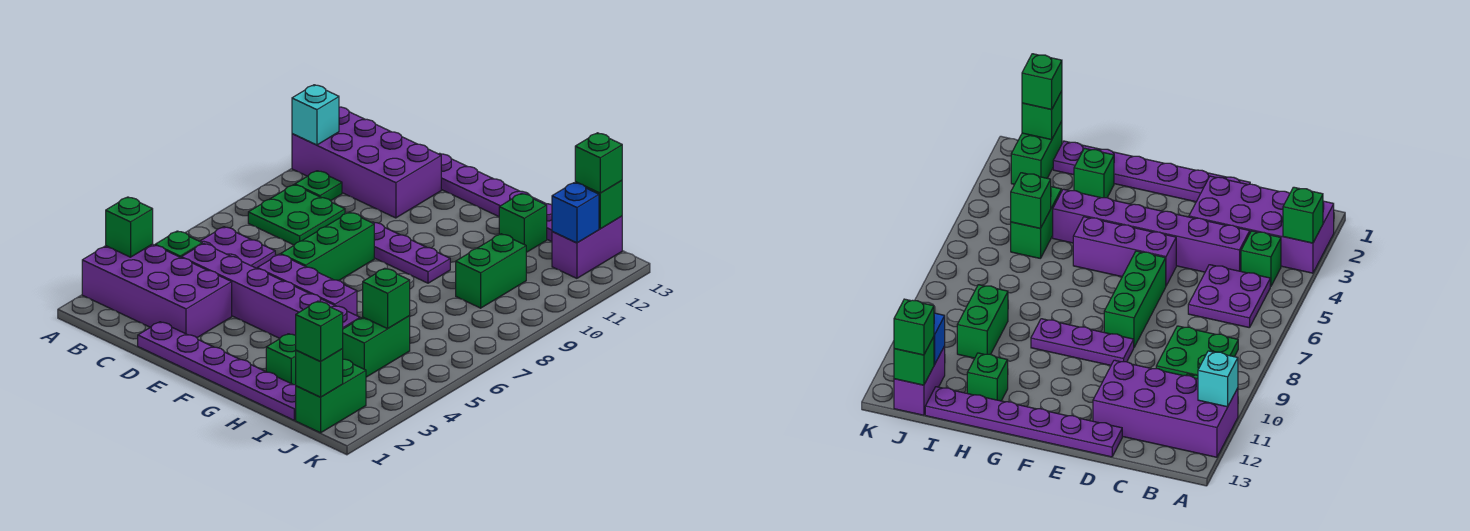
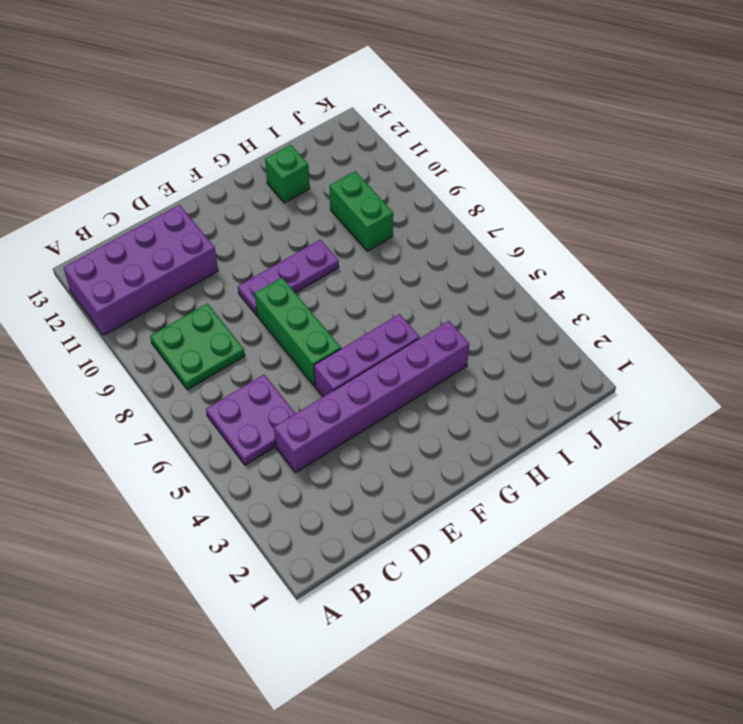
none -> purple brick A2:D3 level 1
none -> green brick B4 level 1
none -> green plate B10 level 1

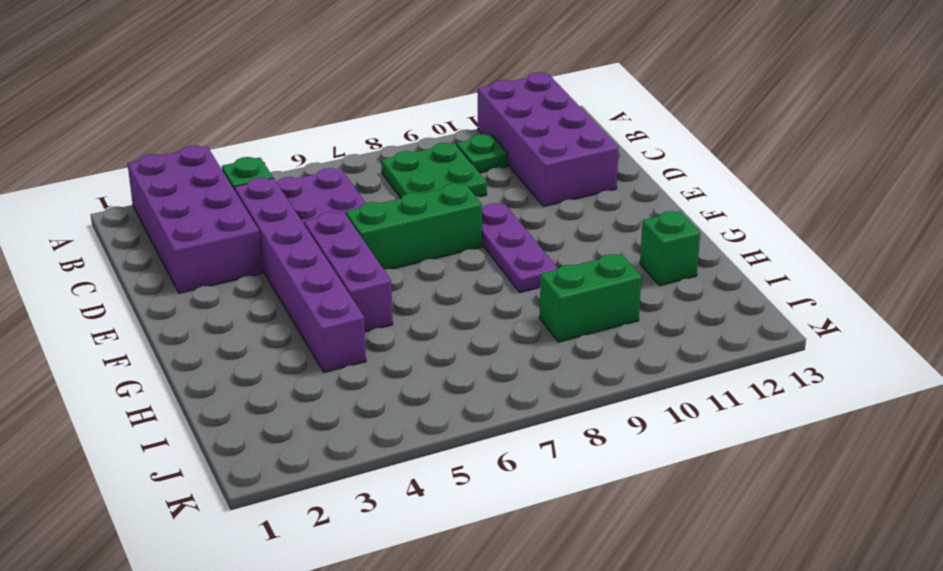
none -> purple plate D1:I1 level 1
none -> purple plate D13:I13 level 1
none -> green brick H2 level 1

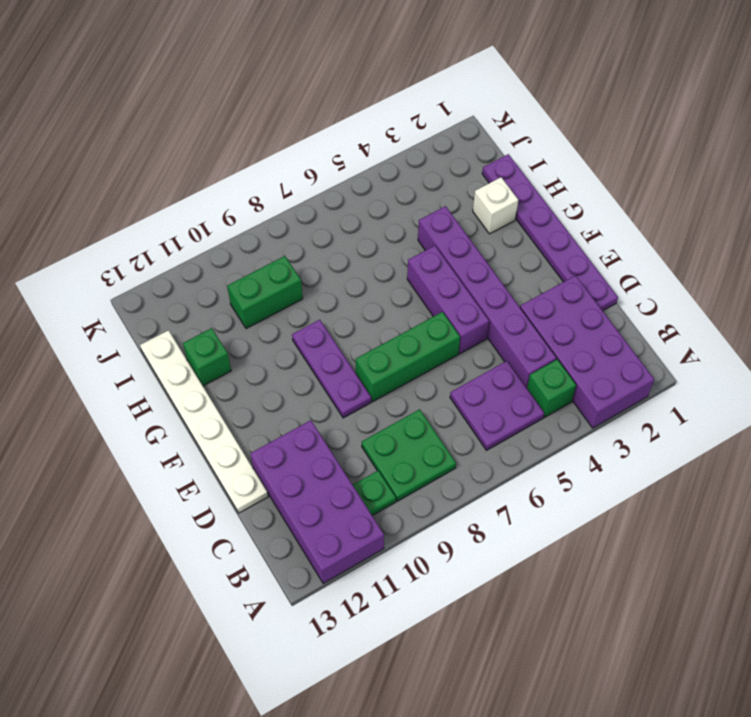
white plate D13:I13 level 1 -> purple plate D13:I13 level 1
white brick H2 level 1 -> green brick H2 level 1
none -> green brick I4:I5 level 1
none -> green brick J1:J2 level 1
none -> purple brick J12:J13 level 1

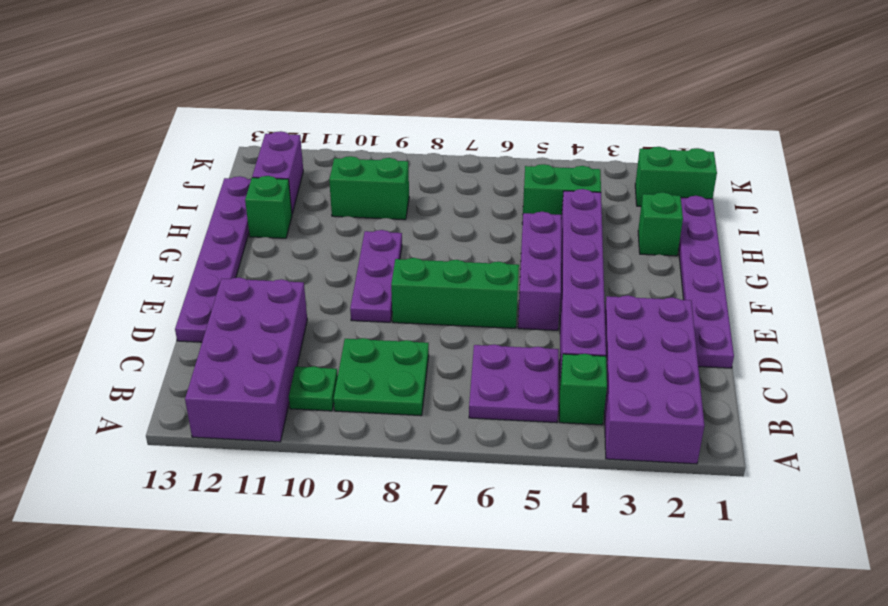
purple brick I12:J12 level 1 -> purple brick J12:J13 level 1
none -> green brick A3 level 2
none -> cyan brick A11 level 2
none -> green brick I5 level 2

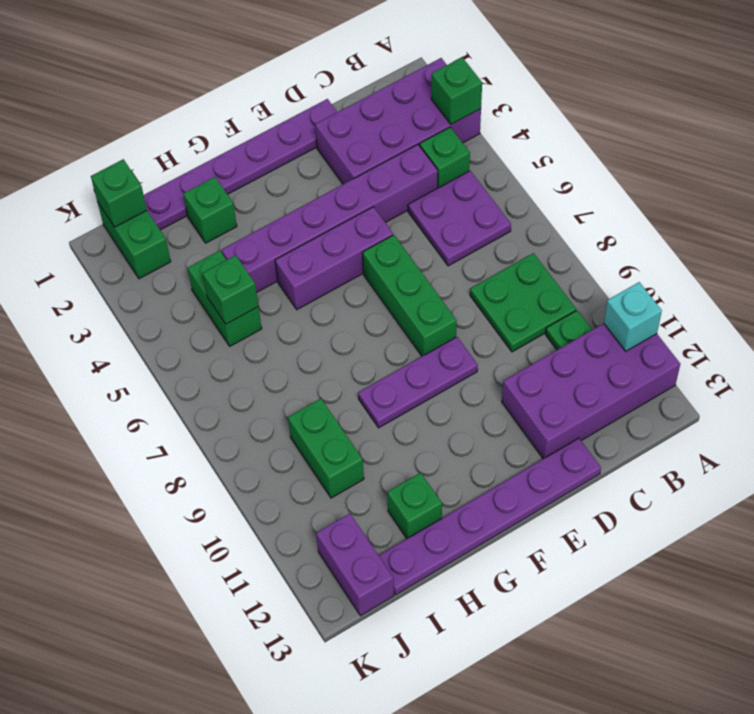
none -> blue brick J12 level 2
none -> green brick J13 level 2
none -> green brick J1 level 3

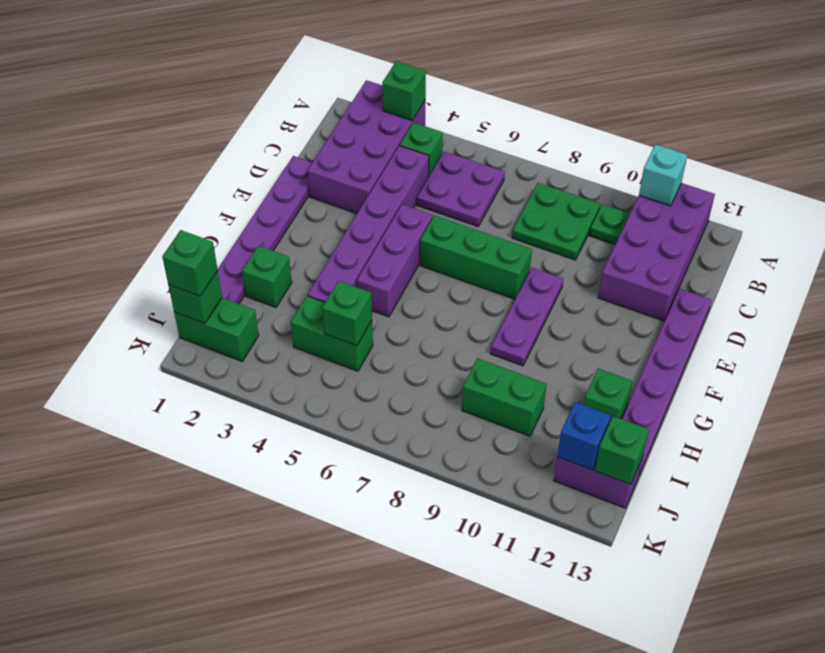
none -> green brick J13 level 3

